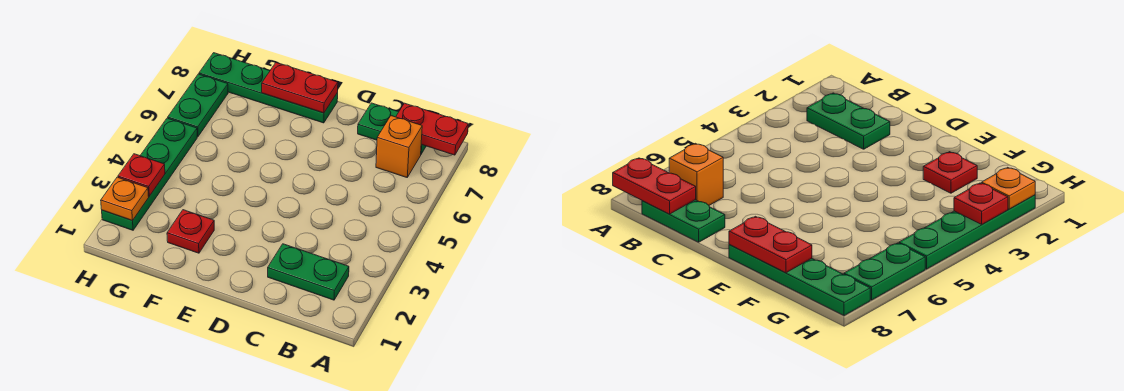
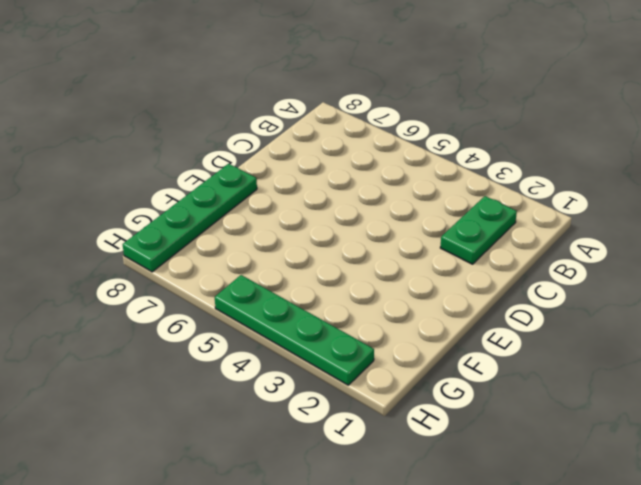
none -> orange brick B7 level 1
none -> green plate B8:C8 level 1

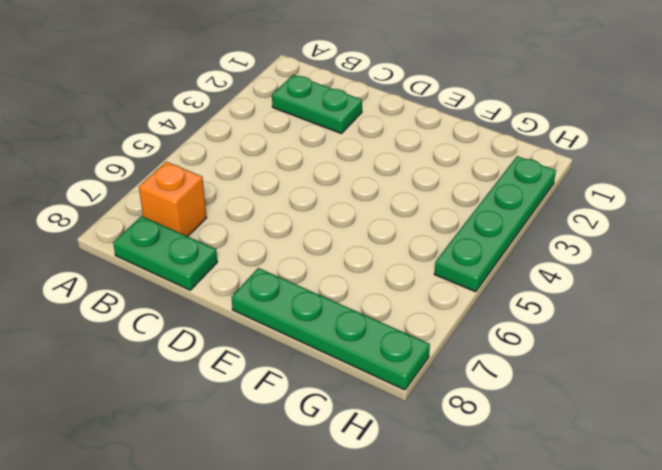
none -> red plate F2 level 1
none -> green plate H6:H7 level 1

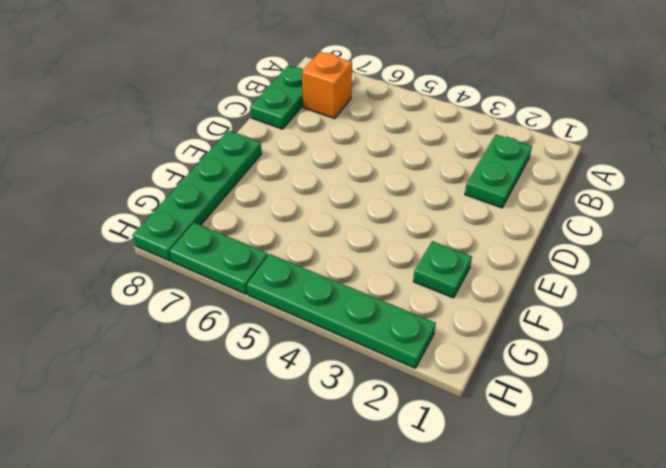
green plate F2 level 1 -> red plate F2 level 1
none -> red plate A8:B8 level 2
none -> red plate E8:F8 level 2

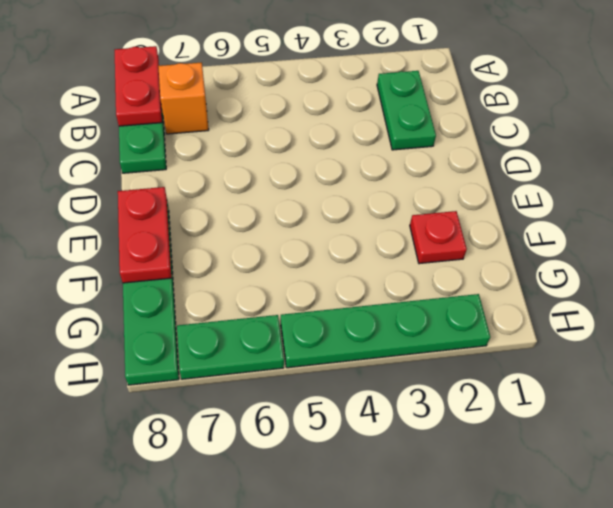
none -> orange plate H2 level 2
none -> red plate H3 level 2

